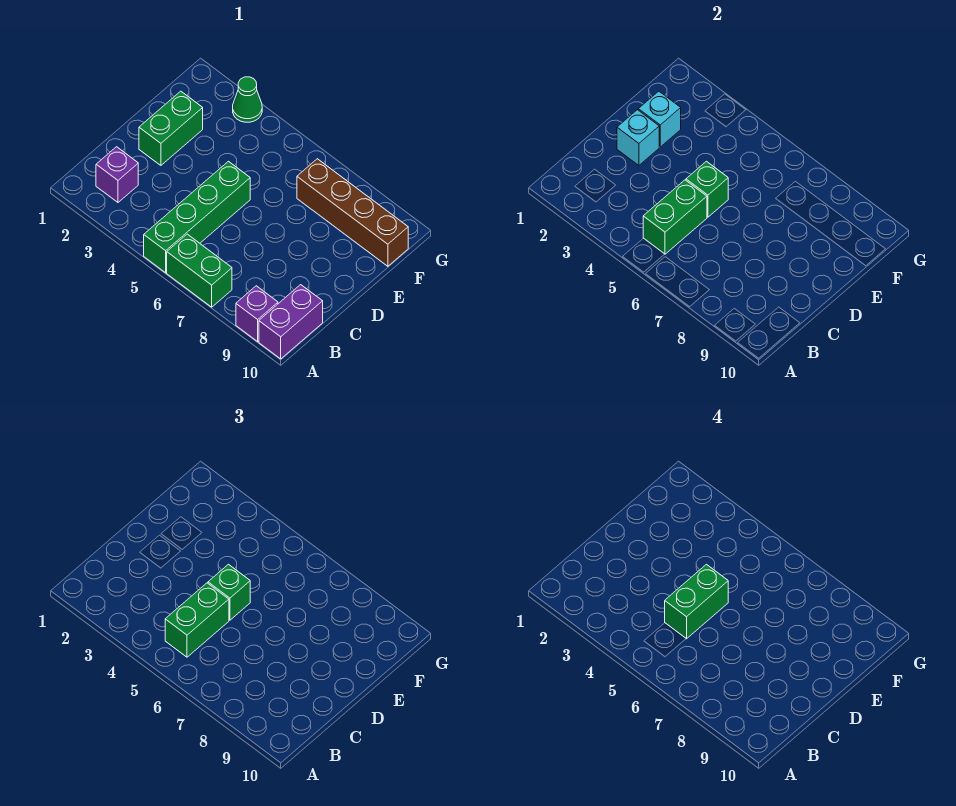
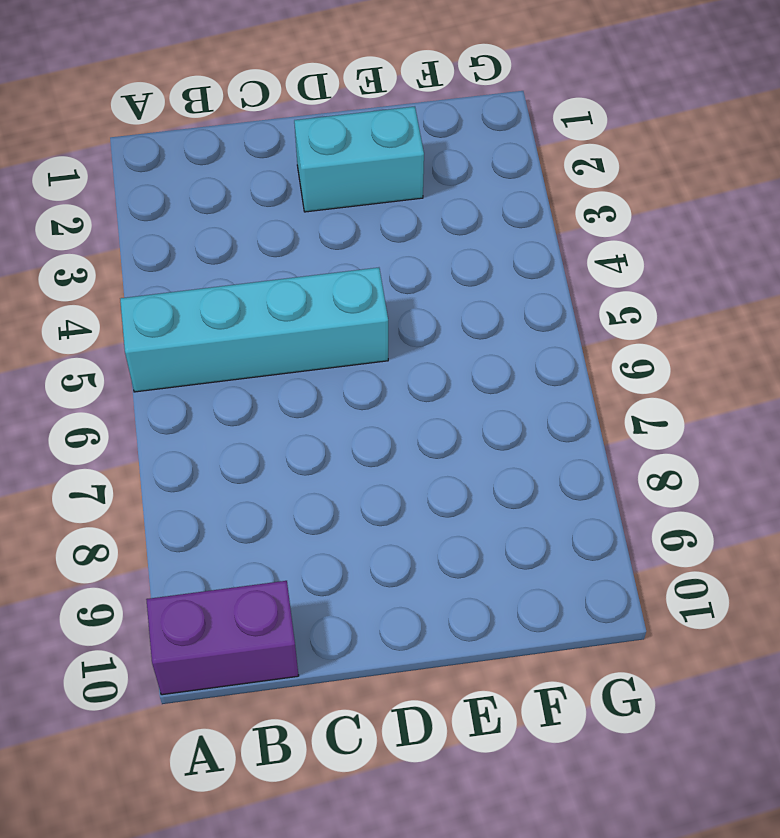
cyan brick A5:D5 level 1 -> green brick A5:D5 level 1
cyan brick D2:E2 level 1 -> green brick D2:E2 level 1
none -> green brick A6:A7 level 1
none -> purple brick A9 level 1
none -> purple brick B2 level 1

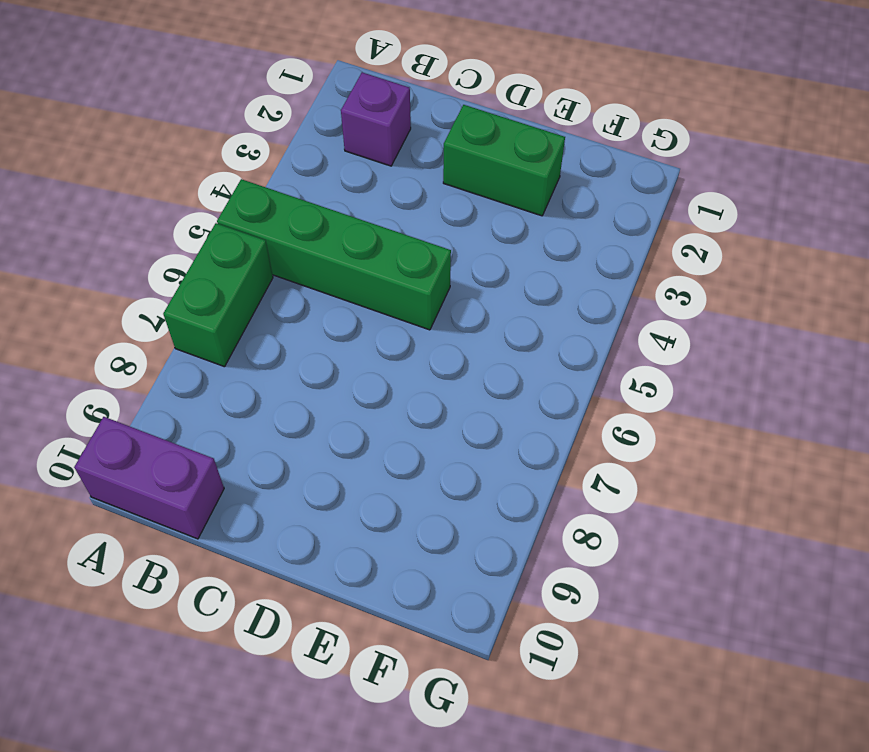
none -> purple brick A9 level 1
none -> brown brick F7:F10 level 1
none -> green cone G3 level 1

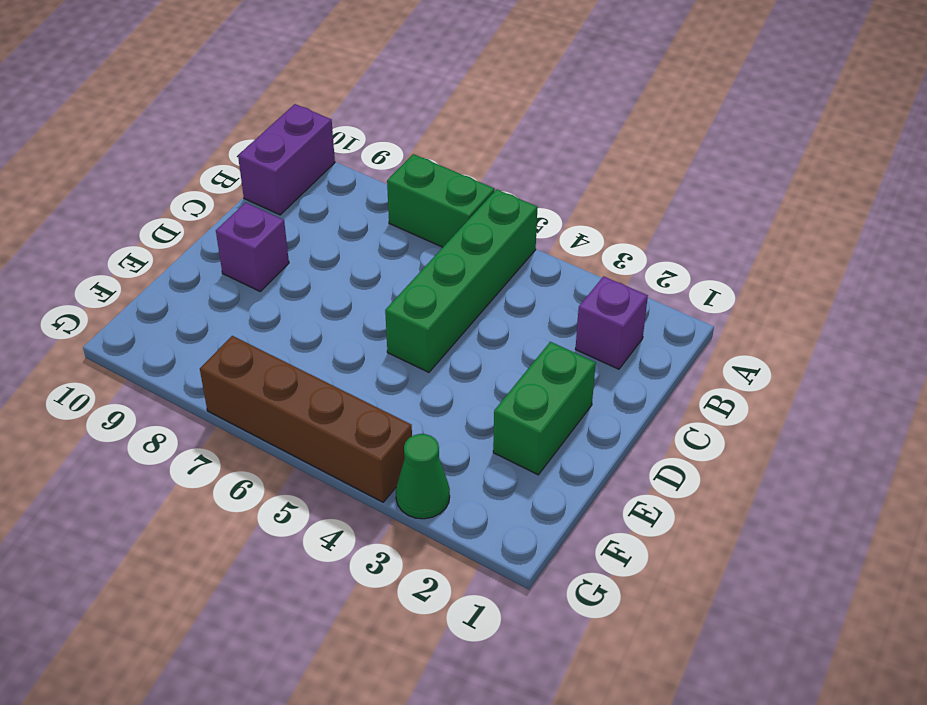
purple brick D9 level 1 -> purple brick A9 level 1
brown brick G4:G7 level 1 -> brown brick F7:F10 level 1
none -> green brick B5:C5 level 2
none -> cyan brick D2 level 2
none -> green brick D5 level 2

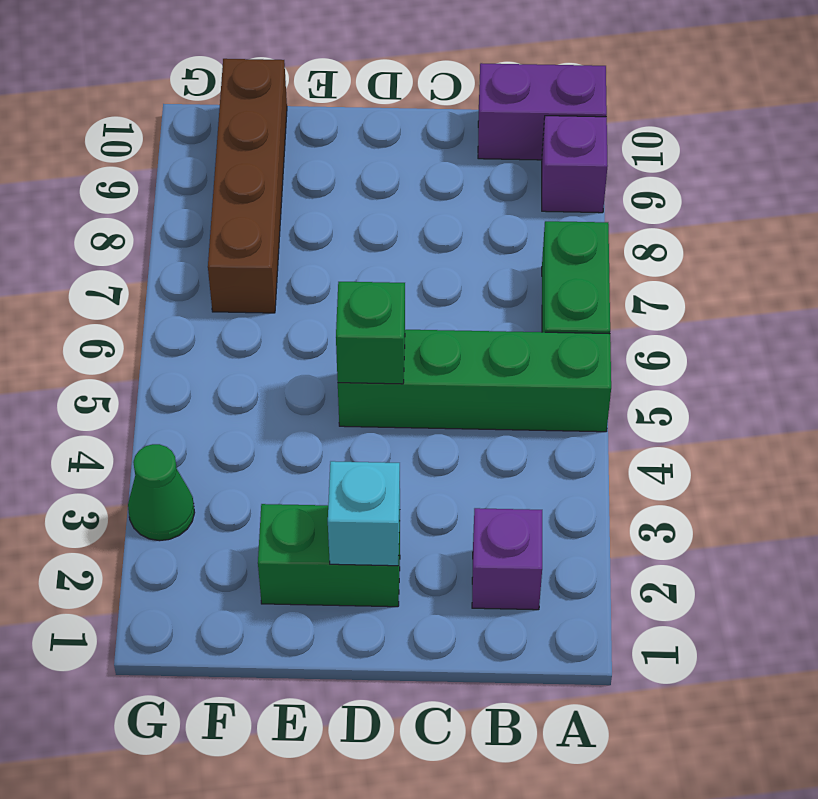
none -> green brick B5:C5 level 2
none -> cyan brick E2 level 2
none -> green brick B5:C5 level 3

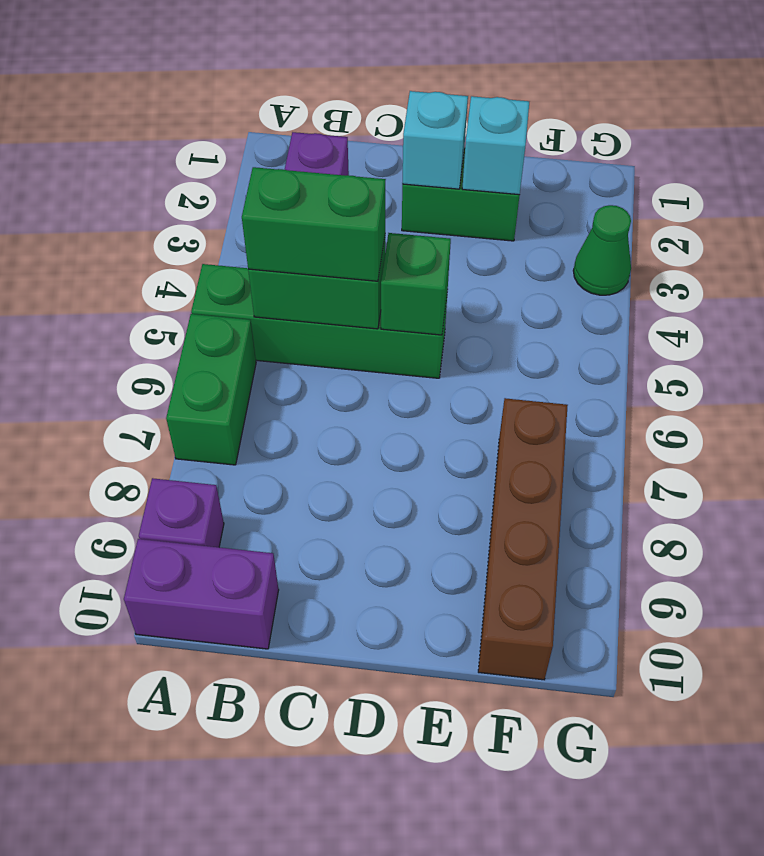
none -> green brick D5 level 3
none -> green brick C5:D5 level 4

